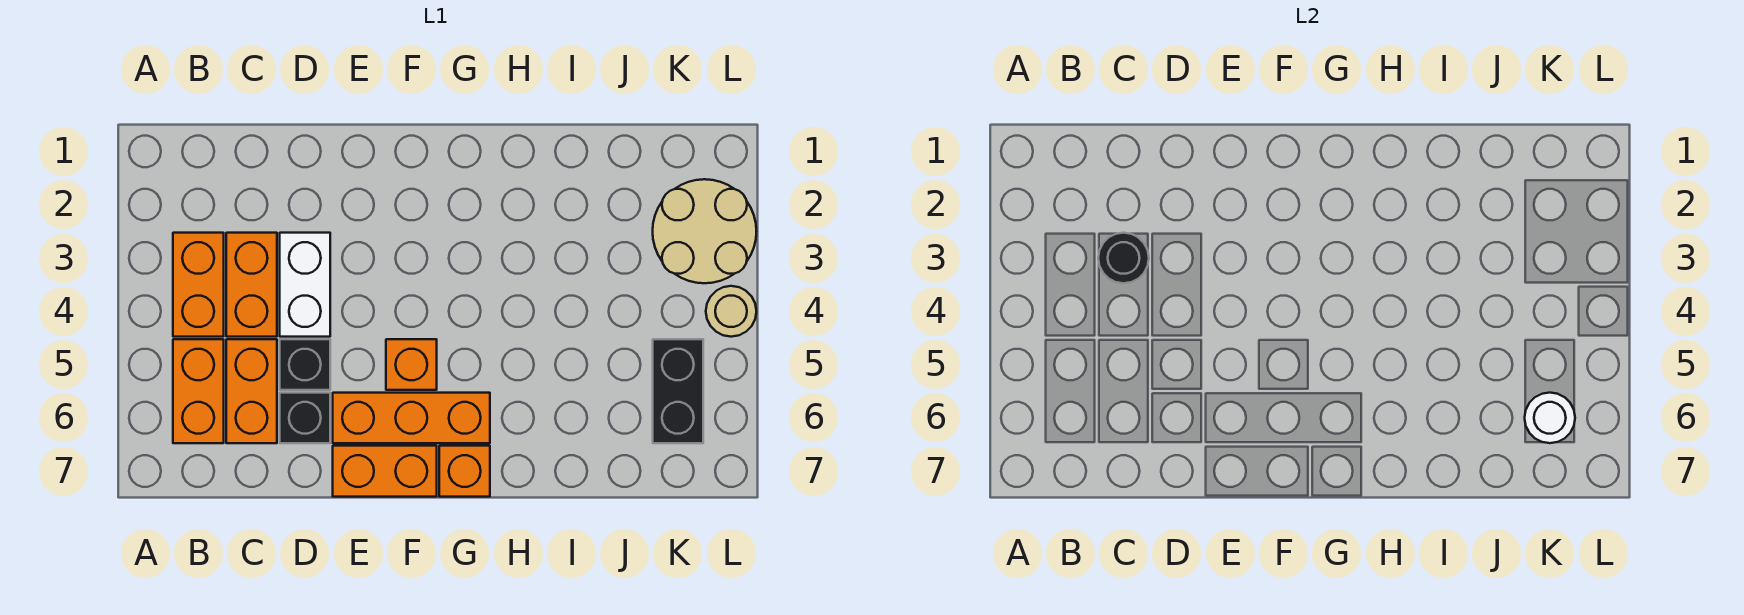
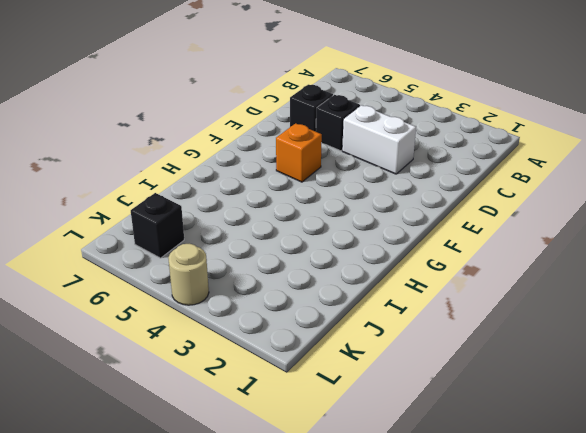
black brick K6 level 1 -> black brick K5:K6 level 1
none -> orange brick B3:B4 level 1
none -> orange brick B5:B6 level 1
none -> orange brick C3:C4 level 1

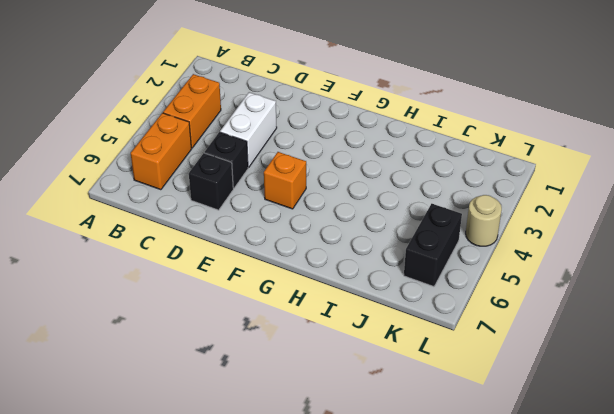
none -> orange brick C3:C4 level 1
none -> orange brick C5:C6 level 1
none -> orange brick E6:G6 level 1

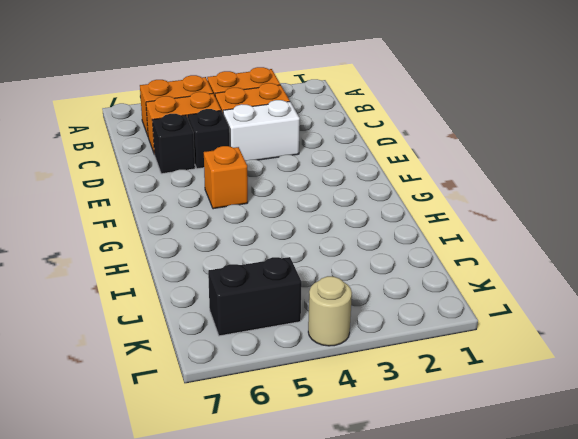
none -> orange brick E6:G6 level 1
none -> orange brick E7:F7 level 1
none -> orange brick G7 level 1

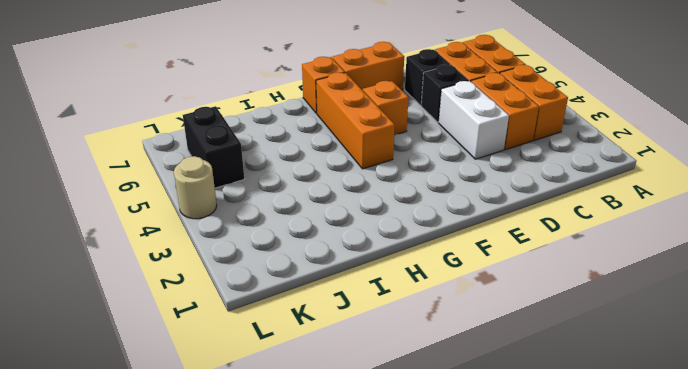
orange brick G4:G6 level 1 -> orange brick E6:G6 level 1
none -> tan round brick K2:L3 level 1
none -> black round brick C3 level 2
none -> white round brick K6 level 2

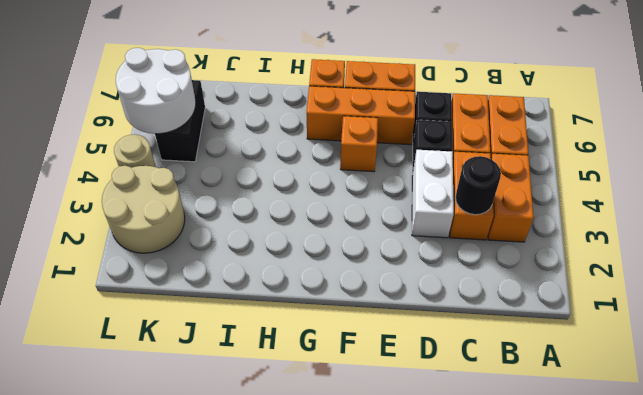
white round brick K5:L6 level 2 -> white round brick K6 level 2

